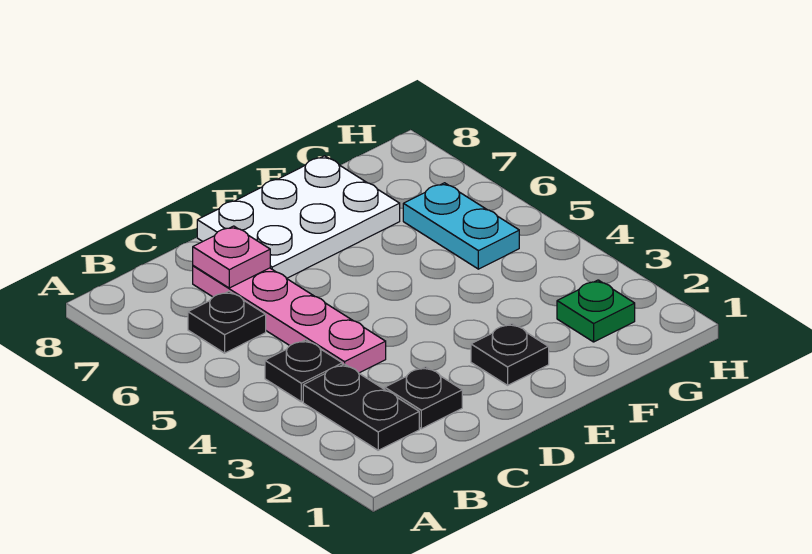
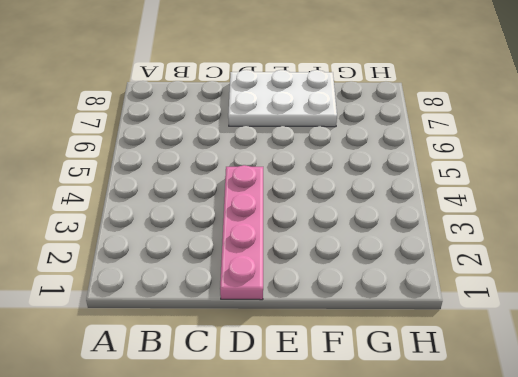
pink plate D1:D4 level 1 -> pink plate C4:C7 level 1
none -> black plate B2:B3 level 1
none -> black plate B4 level 1

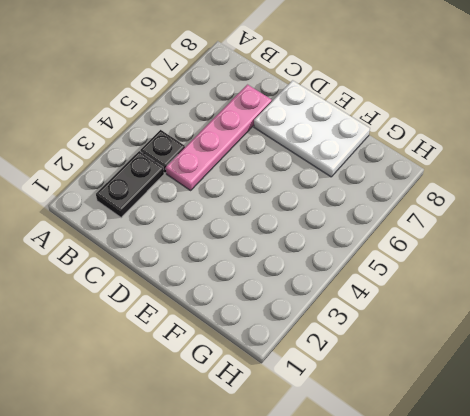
none -> black plate B6 level 1
none -> black plate C2 level 1

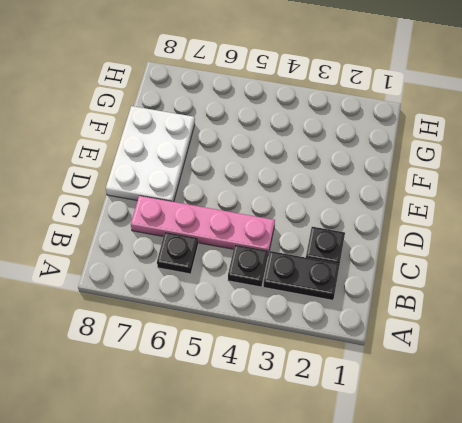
none -> black plate E2 level 1
none -> green plate G2 level 1

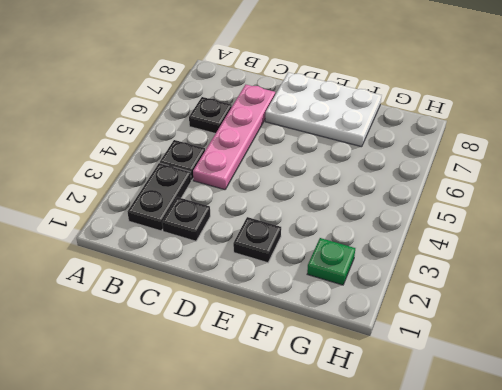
none -> cyan plate G5:G6 level 1
none -> pink plate C7 level 2

